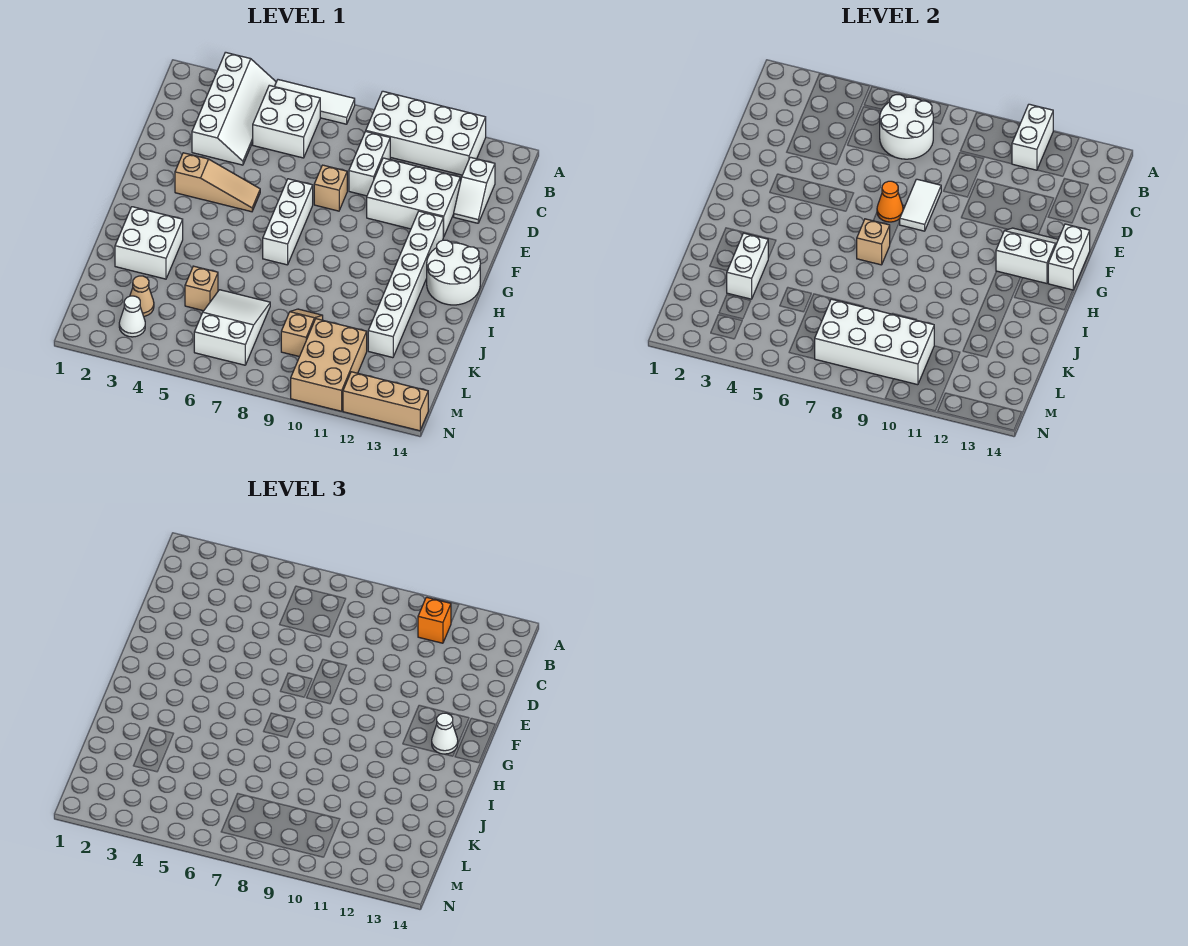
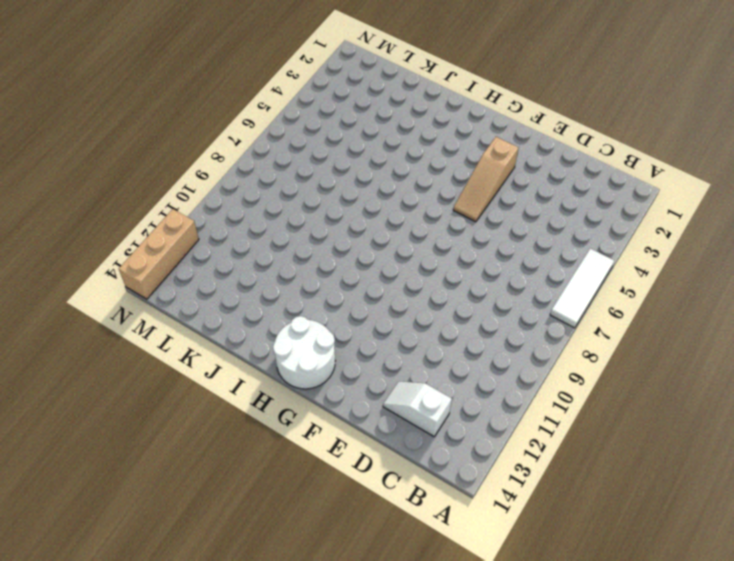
none -> white slope A3:D4 level 1 top 3
none -> white brick A9:B12 level 1
none -> white brick B5:C6 level 1
none -> white brick C9:D9 level 1

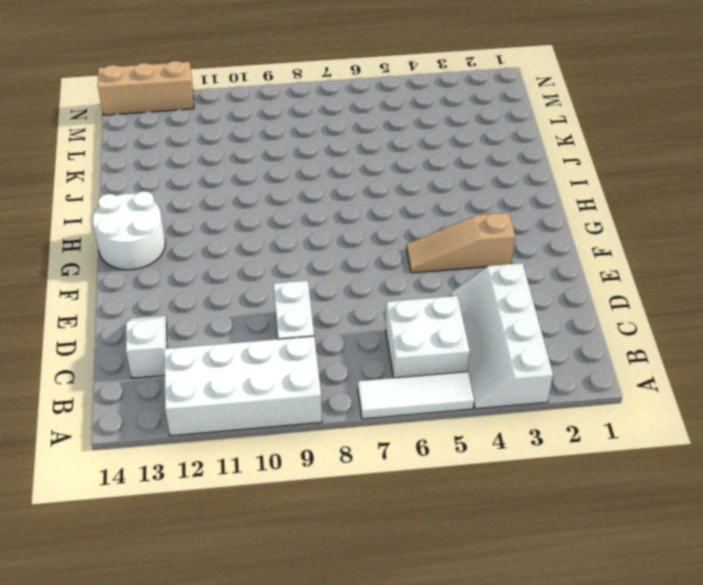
none -> white brick D10:E12 level 1
none -> tan brick E8 level 1
none -> white brick F7:H7 level 1
none -> white brick F12:K12 level 1

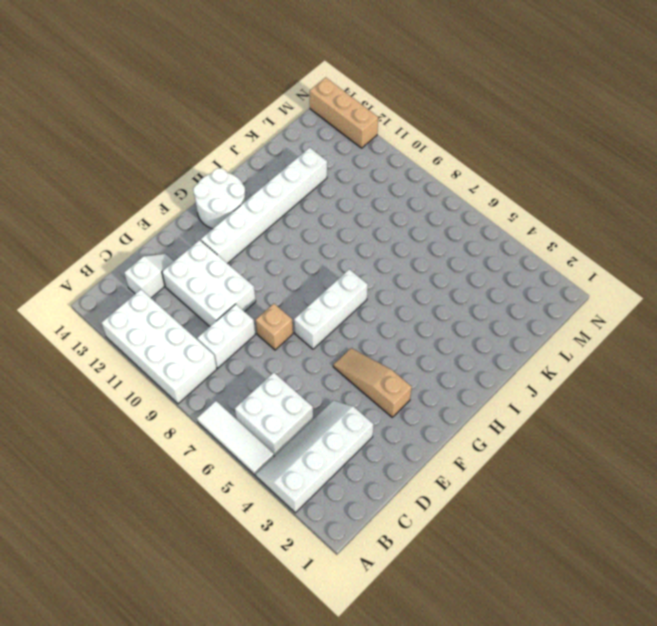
none -> white brick I2:J3 level 1
none -> tan brick K5 level 1
none -> white slope K6:M7 level 1 top M
none -> tan slope K9:L9 level 1 top L

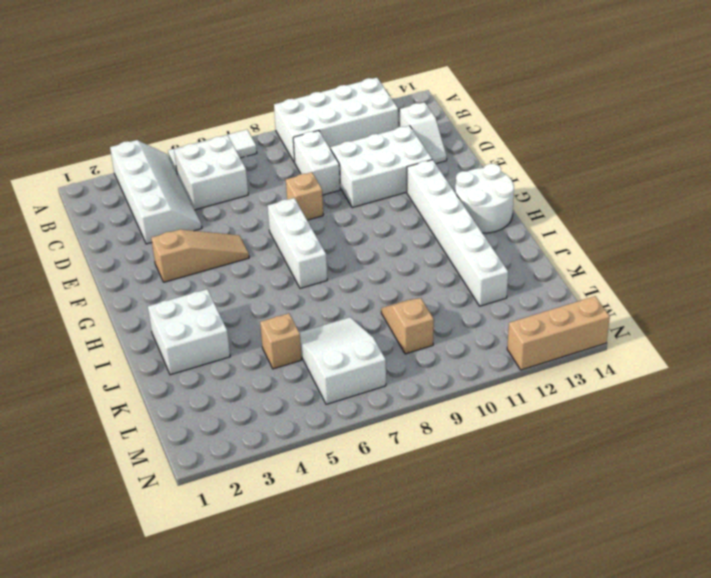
none -> tan cone L3 level 1
none -> tan brick L10:N11 level 1
none -> white cone M3 level 1
none -> white brick A11:B11 level 2

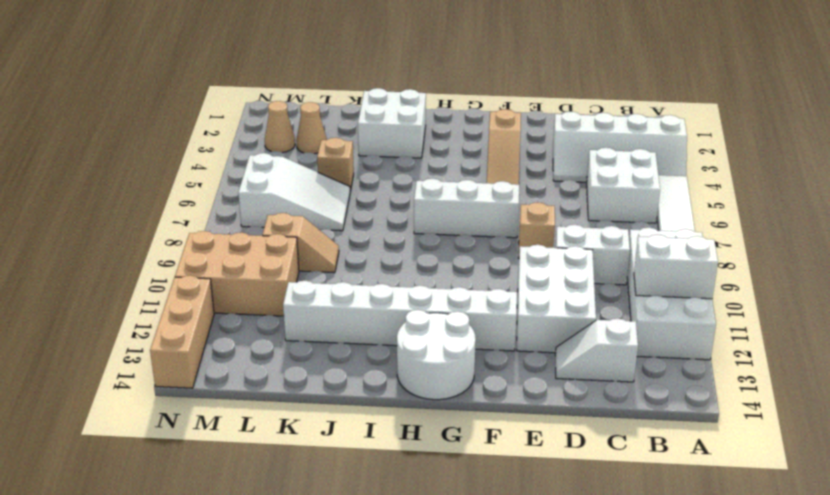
tan cone M3 level 1 -> white cone M3 level 1
none -> white round brick B6:C7 level 2
none -> white tile E8:F8 level 2
none -> orange cone F7 level 2
none -> white slope F12:G13 level 2 top G

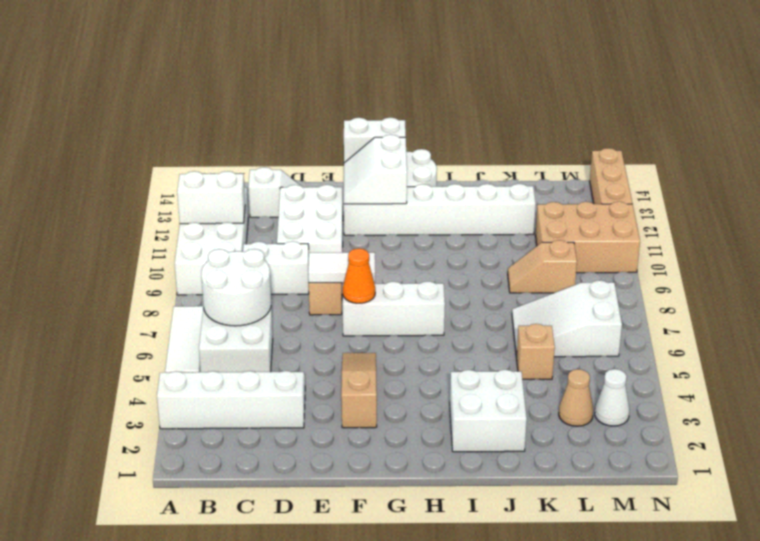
none -> tan brick H7 level 2
none -> white brick J3:K3 level 2
none -> white brick L7:M10 level 2
none -> orange brick B11 level 3

